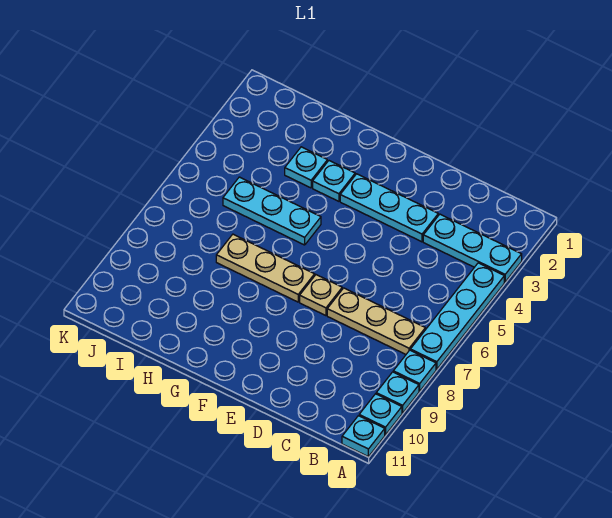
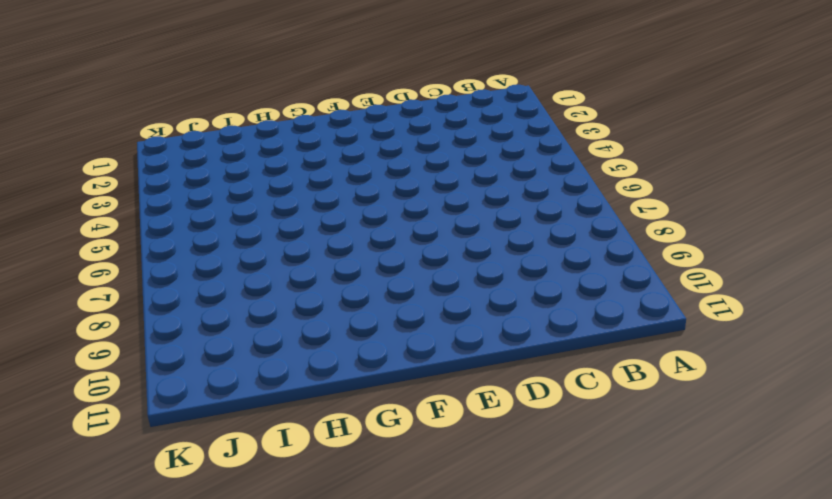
none -> cyan plate A3:C3 level 1
none -> cyan plate A4:A7 level 1
none -> cyan plate A8 level 1

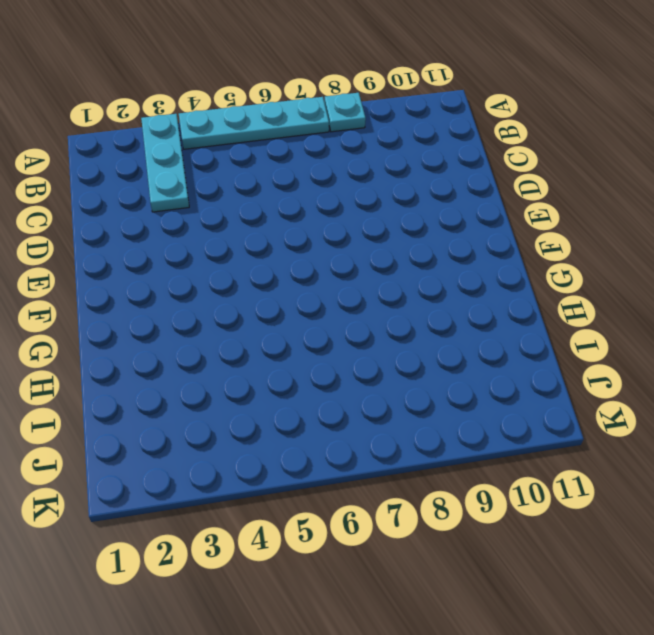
none -> cyan plate A9 level 1
none -> cyan plate A10 level 1
none -> cyan plate A11 level 1

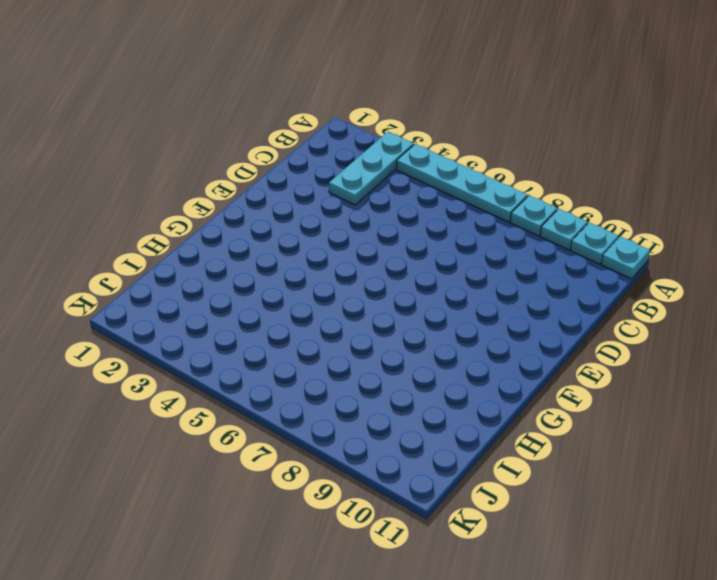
none -> tan plate B7:D7 level 1
none -> cyan plate D3:F3 level 1
none -> tan plate E7 level 1

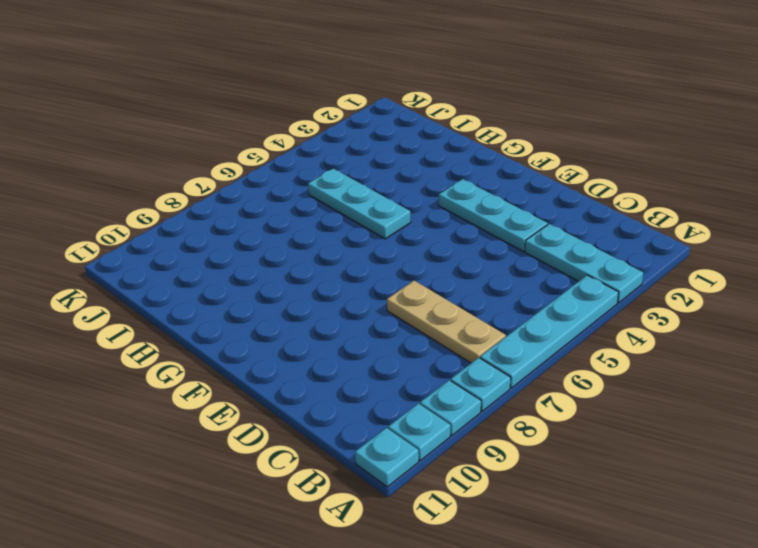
none -> tan plate E7 level 1
none -> tan plate F7:H7 level 1
none -> cyan plate G3 level 1

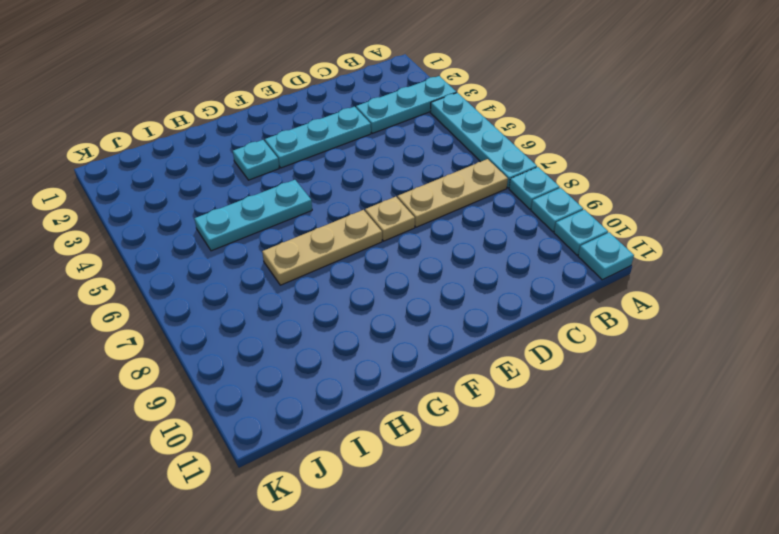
none -> cyan plate H3 level 1

